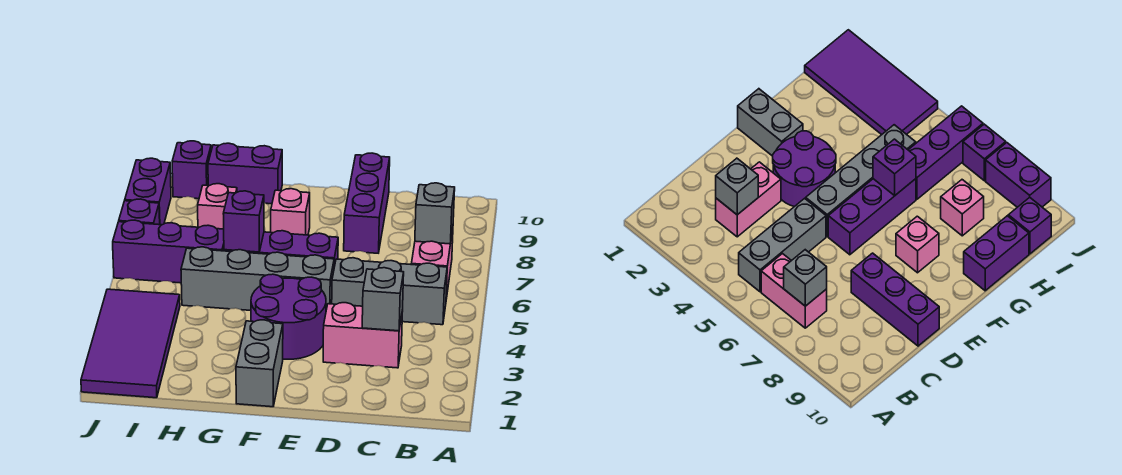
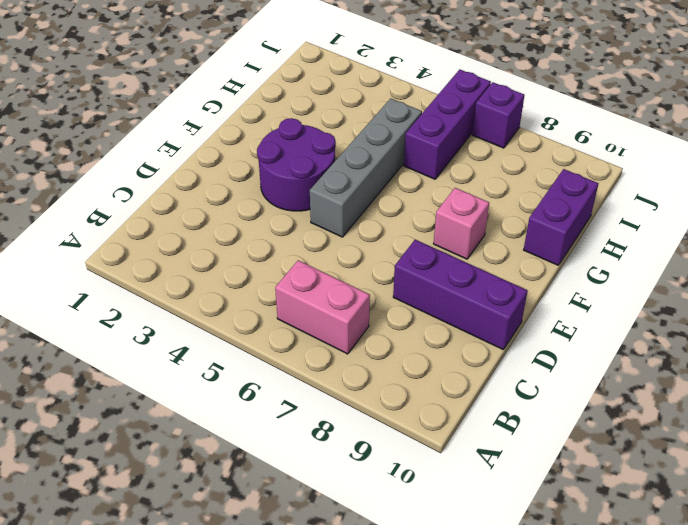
none -> grey brick B5:D5 level 1
none -> pink brick C3:D3 level 1
none -> purple brick E6:G6 level 1

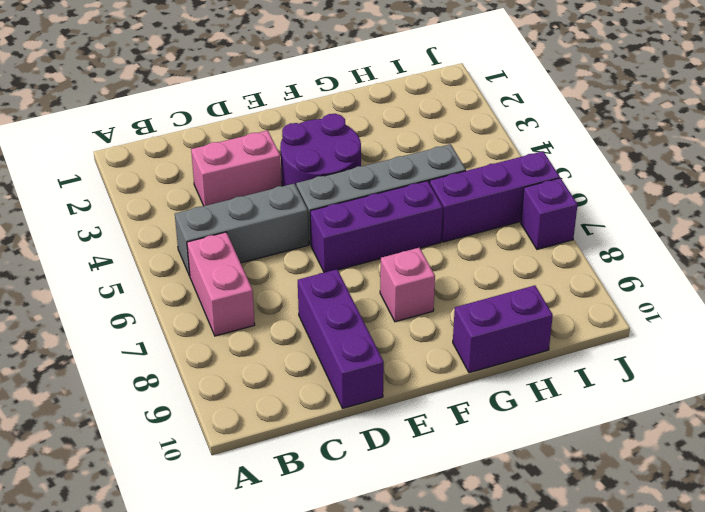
none -> grey brick F1:F2 level 1
none -> pink brick H8 level 1
none -> purple tile I1:J4 level 1

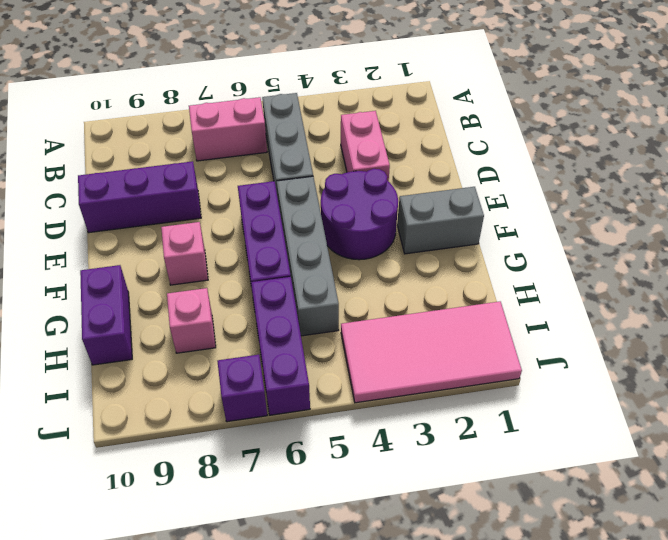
pink tile I1:J4 level 1 -> purple tile I1:J4 level 1
none -> purple brick I10 level 1
none -> purple brick J8:J9 level 1
none -> grey brick B7 level 2

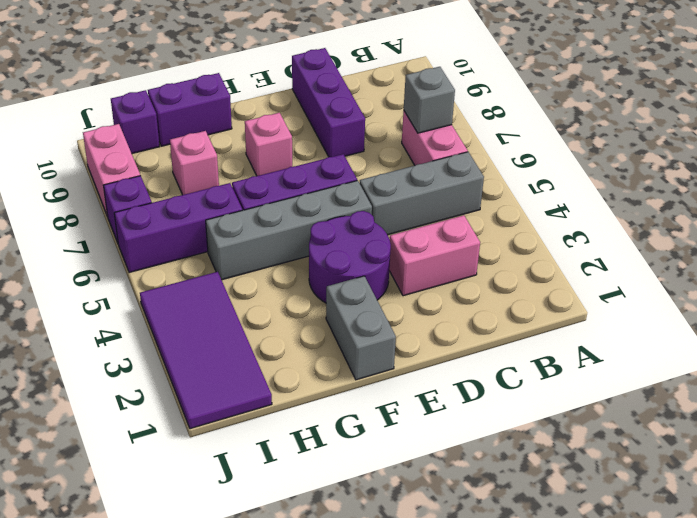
pink brick J8:J9 level 1 -> purple brick J8:J9 level 1
none -> grey brick C3 level 2
none -> purple brick G6 level 2

